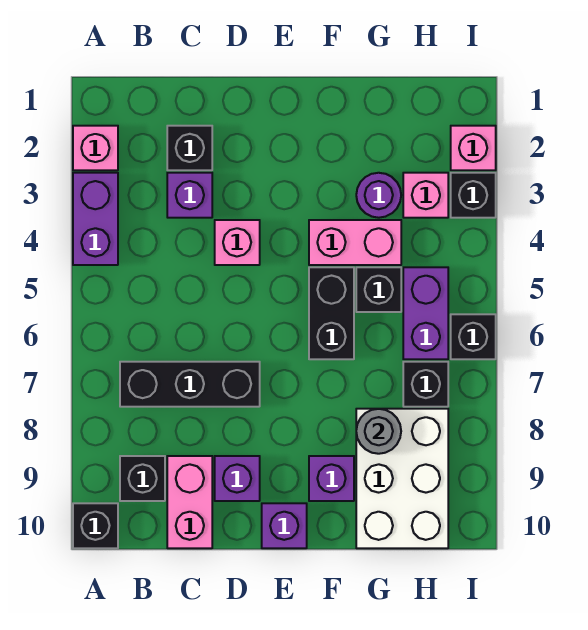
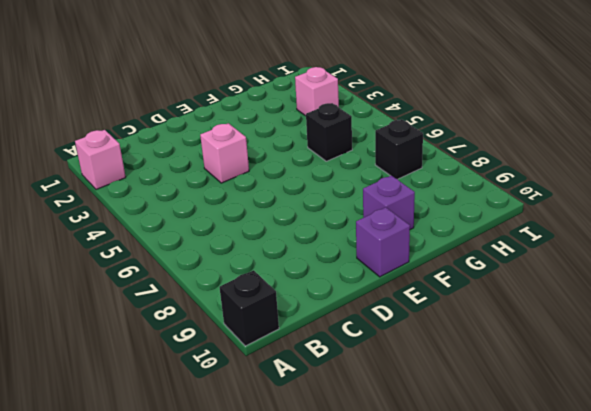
none -> purple brick A3:A4 level 1
none -> black brick B7:D7 level 1
none -> black brick B9 level 1

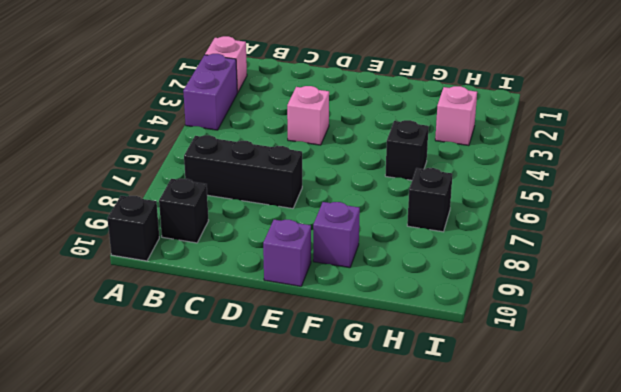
none -> black brick C2 level 1
none -> purple brick C3 level 1
none -> pink brick C9:C10 level 1

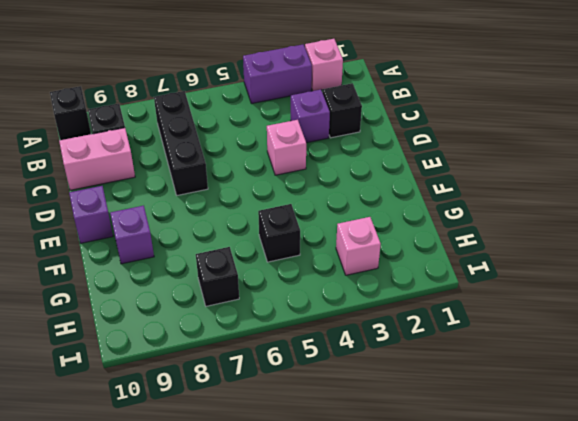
none -> purple brick D9 level 1
none -> pink brick F4:G4 level 1
none -> black brick F5:F6 level 1

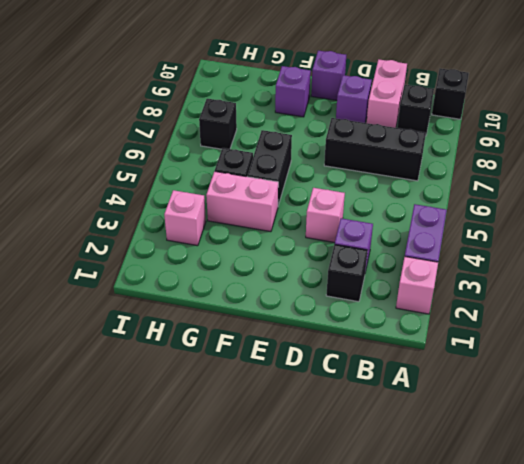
none -> purple round brick G3 level 1
none -> white brick G8:H10 level 1
none -> purple brick H5:H6 level 1

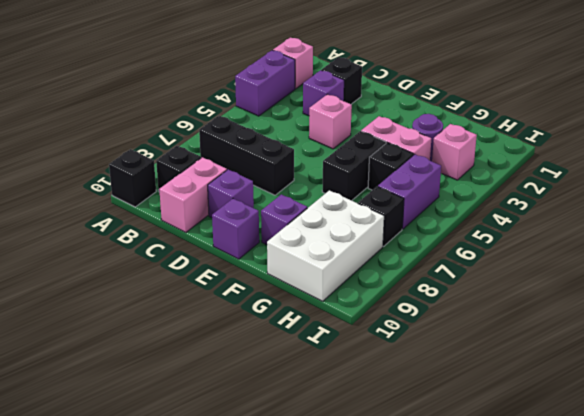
none -> pink brick I2 level 1
none -> black brick I3 level 1
none -> black brick I6 level 1

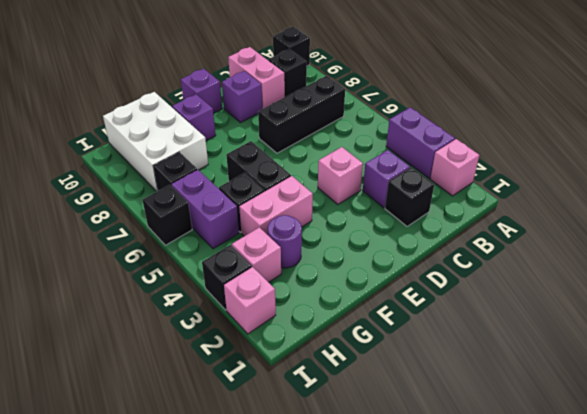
none -> grey round brick G8 level 2

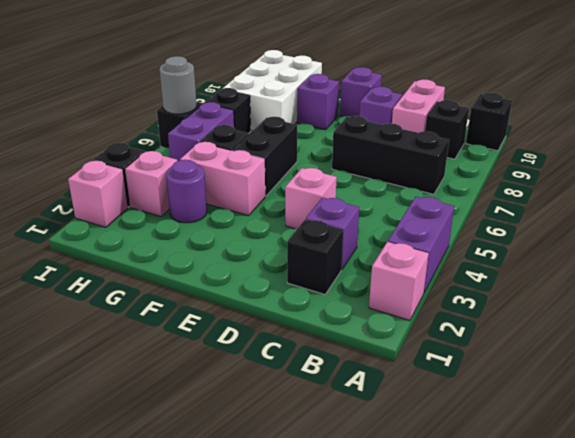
grey round brick I6 level 2 -> grey round brick G8 level 2

